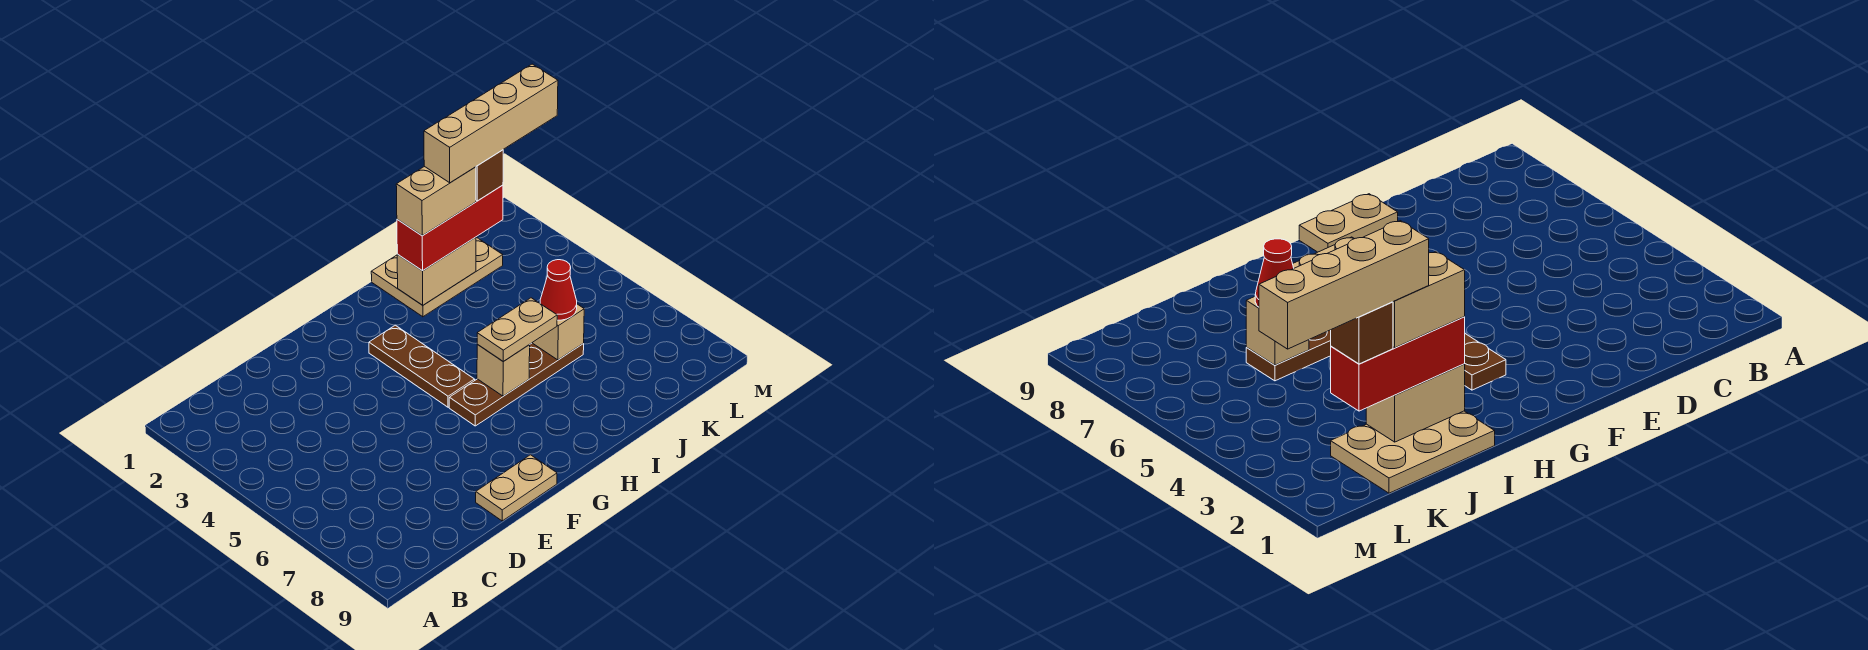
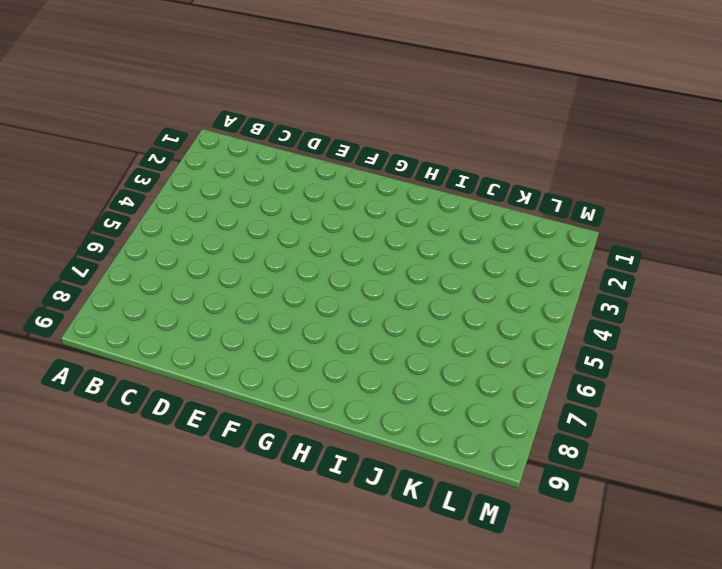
none -> tan plate E9:F9 level 1
none -> brown plate G3:G5 level 1
none -> brown plate G6:J6 level 1

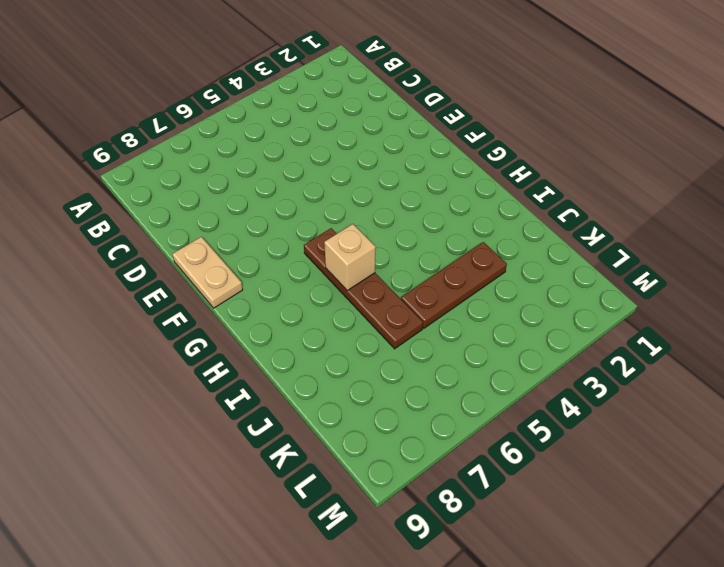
brown plate J3:J5 level 1 -> brown plate G3:G5 level 1
none -> tan plate I1:K2 level 1
none -> tan brick I2:J2 level 2
none -> tan brick J6 level 2

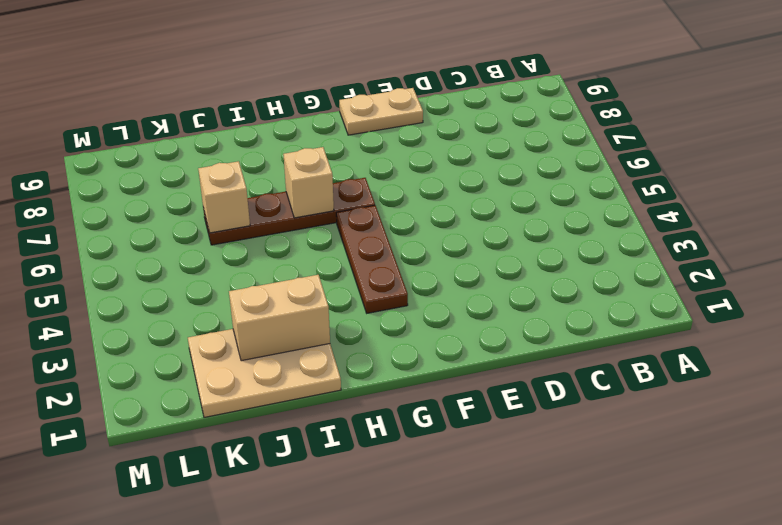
none -> tan plate H6:I6 level 3
none -> red brick I2:K2 level 3
none -> red cone J6 level 3

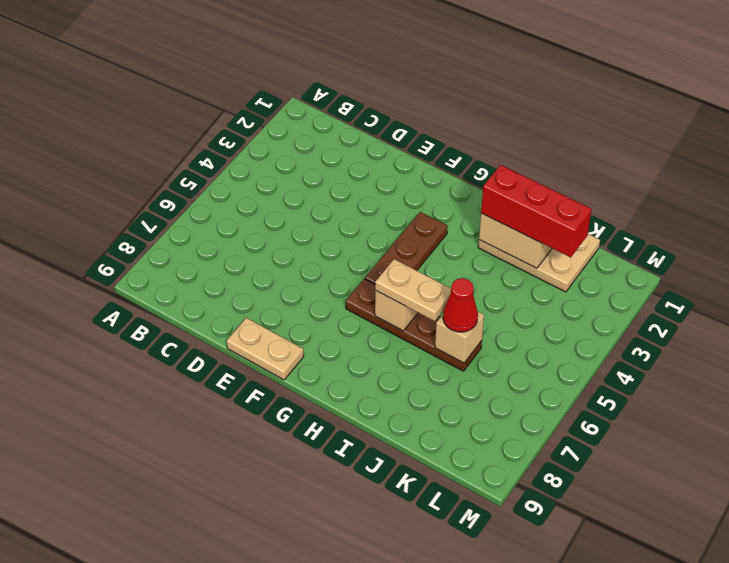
none -> tan brick I2:J2 level 4
none -> brown brick K2 level 4
none -> tan brick J2:M2 level 5

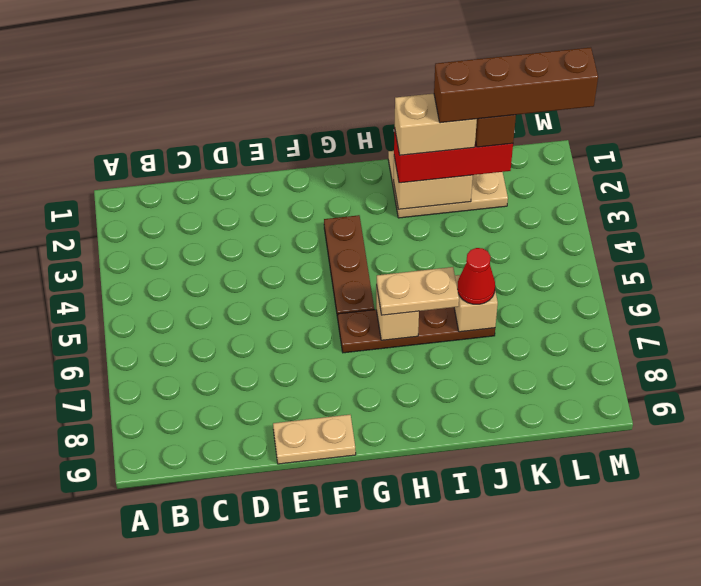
brown brick J2:M2 level 5 -> tan brick J2:M2 level 5

